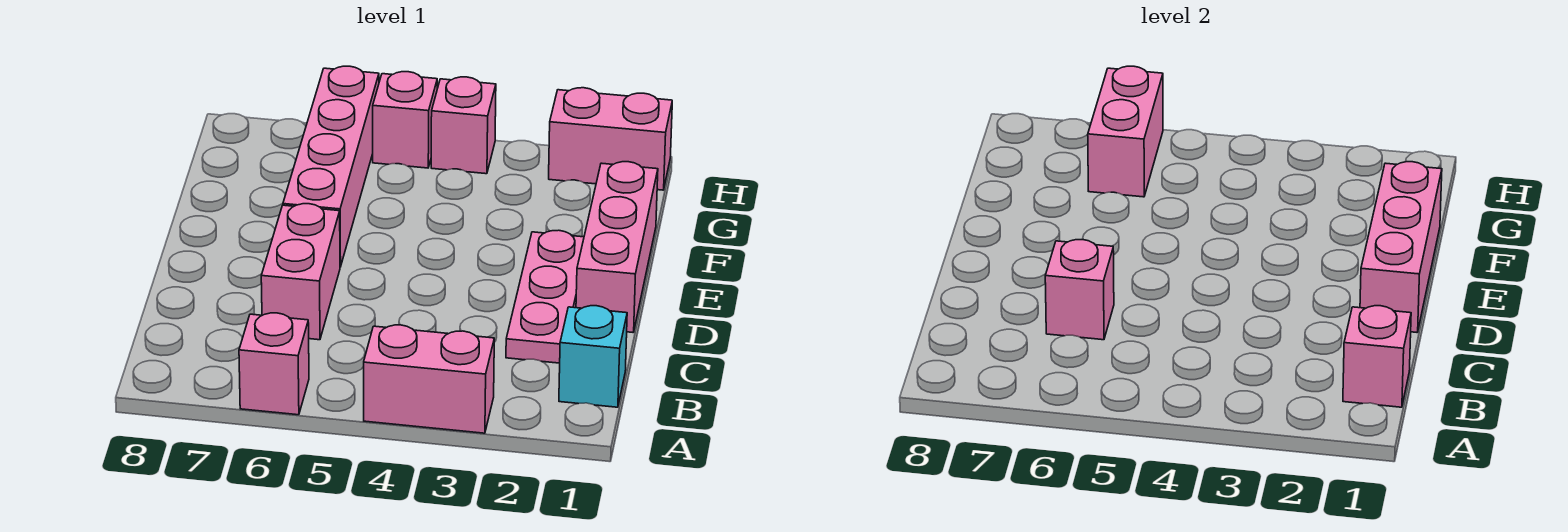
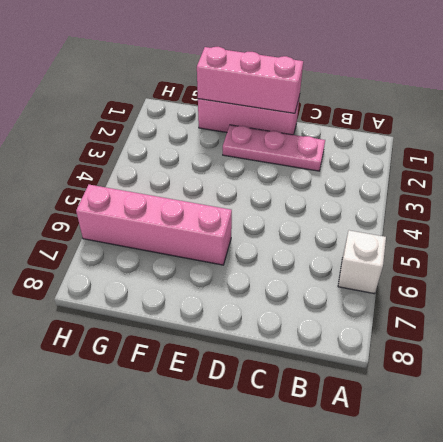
white brick A6 level 1 -> pink brick A6 level 1
none -> pink brick A3:A4 level 1
none -> cyan brick B1 level 1
none -> pink brick C6:D6 level 1

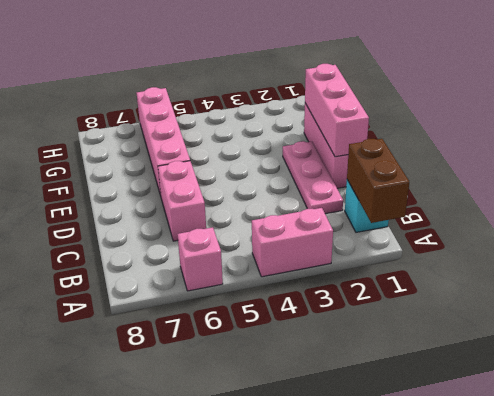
brown brick A1:B1 level 2 -> pink brick B1 level 2
none -> pink brick H1:H2 level 1
none -> pink brick H4 level 1
none -> pink brick H5 level 1

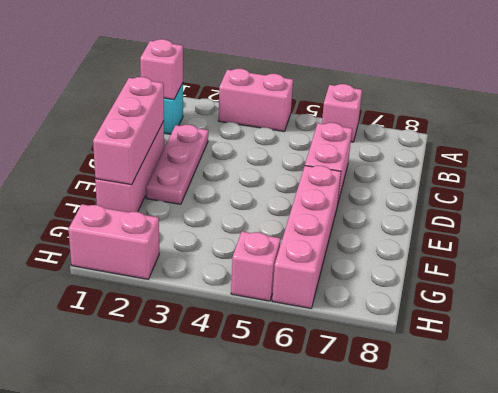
none -> pink brick H4 level 1
none -> pink brick C6 level 2
none -> pink brick G6:H6 level 2

